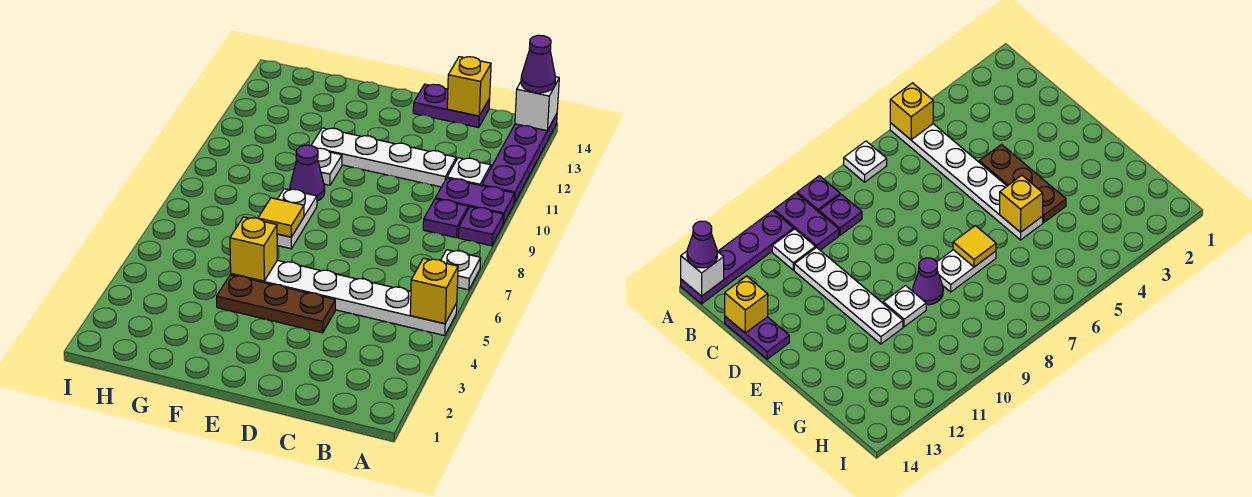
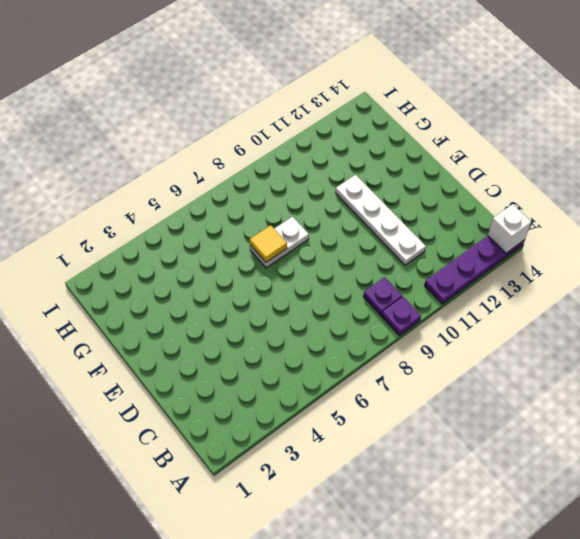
none -> white plate A5:F5 level 1
none -> white plate A7 level 1
none -> purple plate A10:B10 level 1

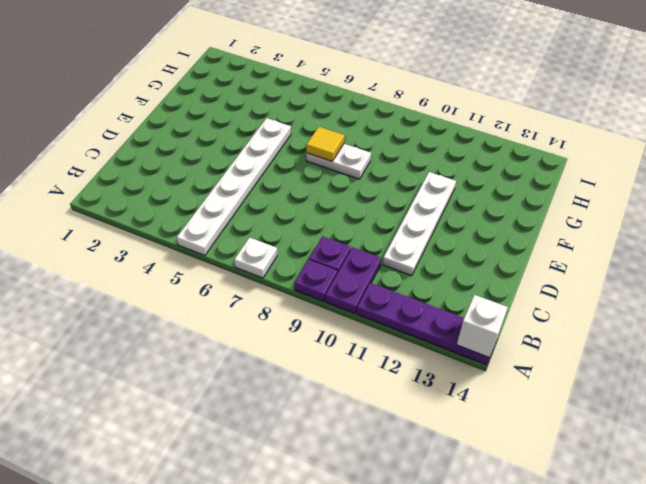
none -> white plate B11 level 1
none -> purple plate C14:D14 level 1
none -> brown plate D4:F4 level 1

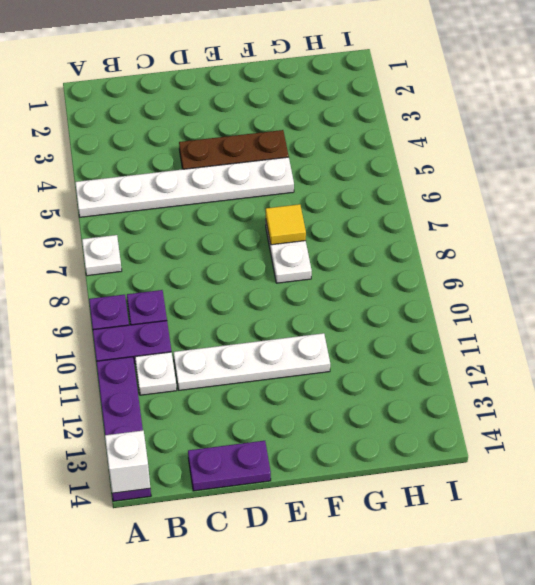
none -> purple cone F9 level 1
none -> white plate F10 level 1
none -> yellow brick A5 level 2

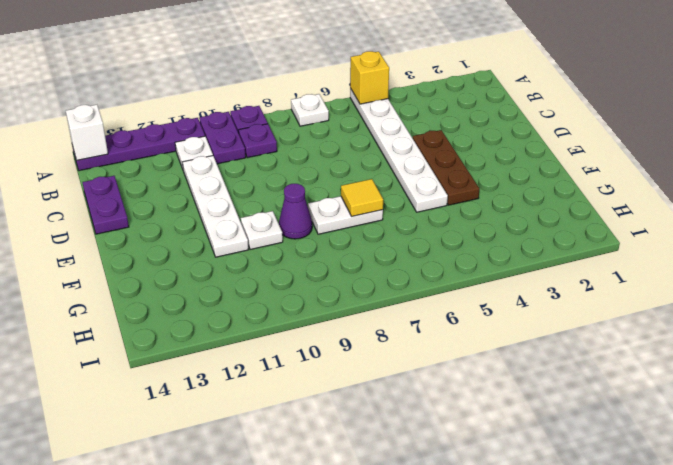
none -> yellow brick C14 level 2
none -> yellow brick F5 level 2
none -> purple cone A14 level 3

